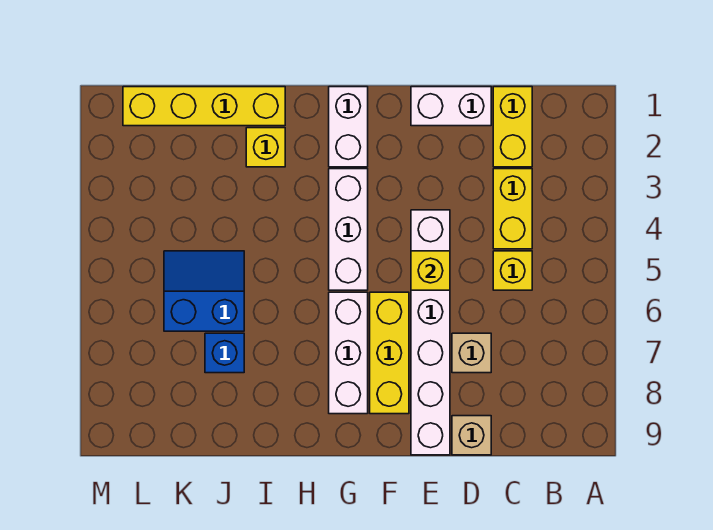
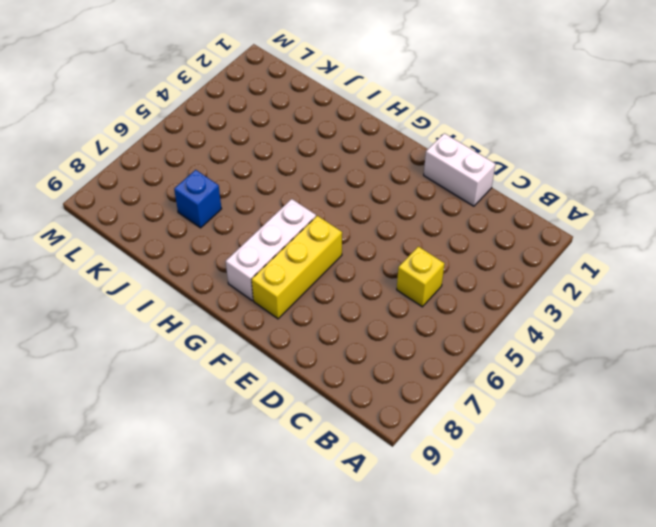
none -> yellow brick C1:C2 level 1
none -> yellow brick C3:C4 level 1
none -> tan brick D7 level 1

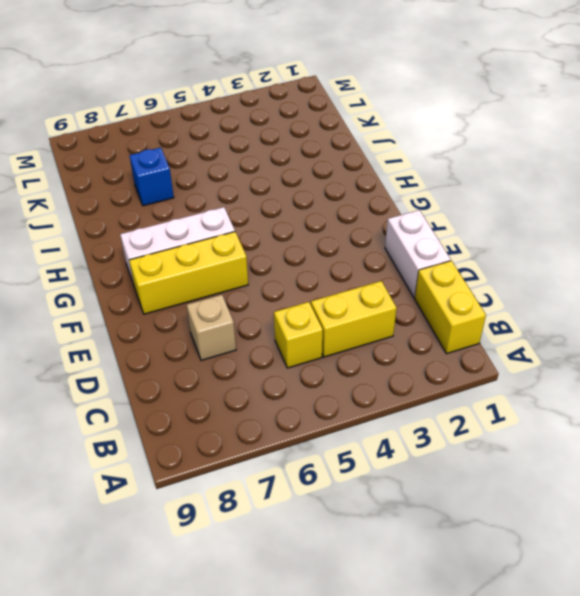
yellow brick B1:C1 level 1 -> yellow brick C1:C2 level 1
none -> tan brick D9 level 1
none -> white brick E4:E9 level 1
none -> white brick G1:G2 level 1

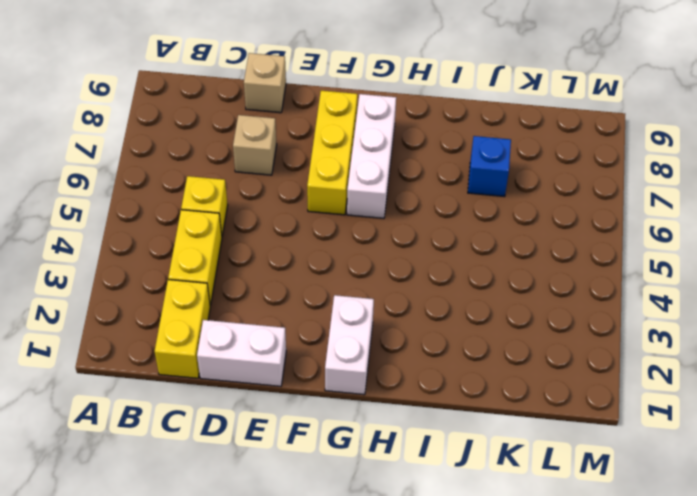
none -> white brick E4:E9 level 1
none -> white brick G3:G5 level 1
none -> yellow brick I1:L1 level 1

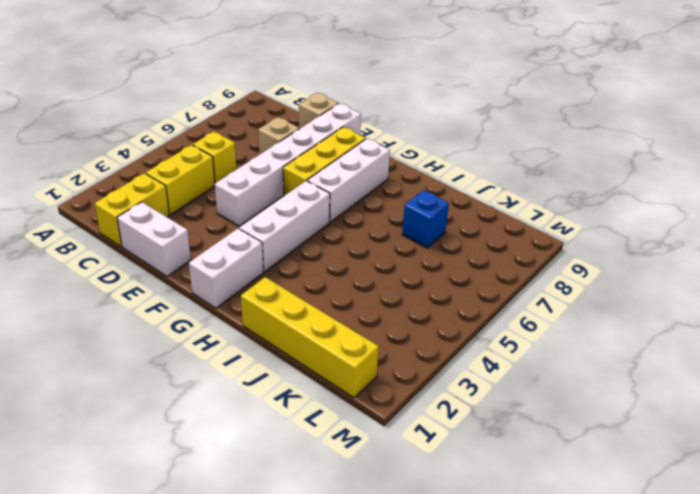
none -> yellow brick I2 level 1
none -> blue slope J5:K6 level 1 top 6
none -> yellow brick E5 level 2

